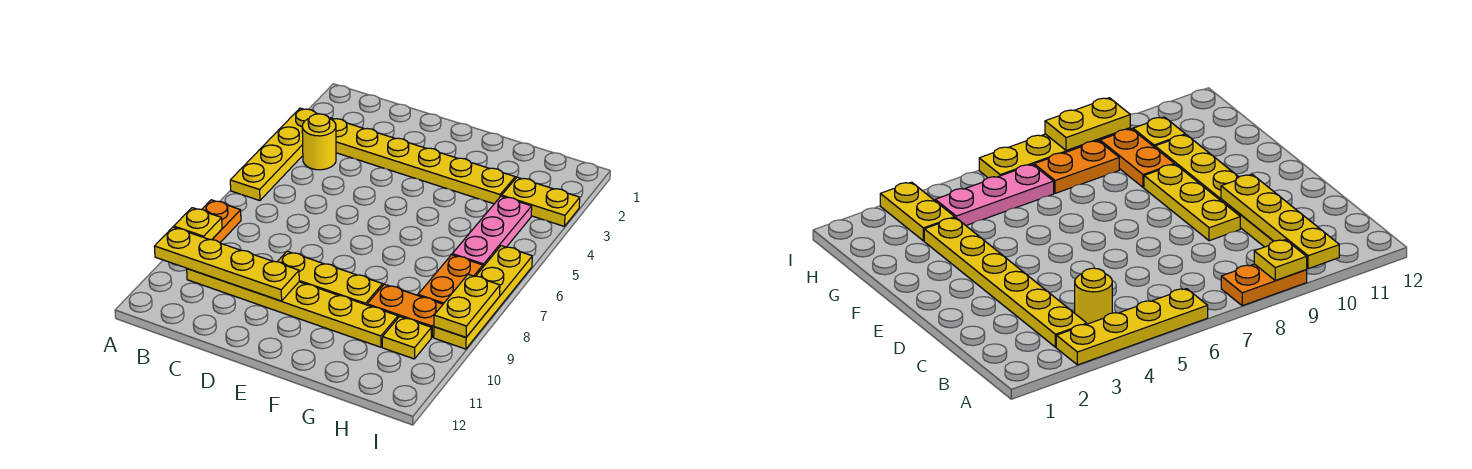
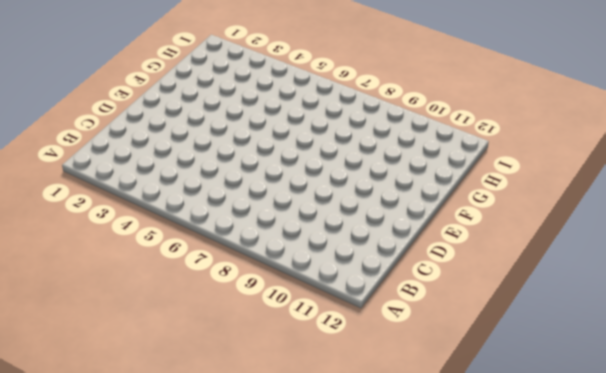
none -> yellow plate A3:A6 level 1
none -> orange plate A8:A9 level 1
none -> yellow plate B3:G3 level 1

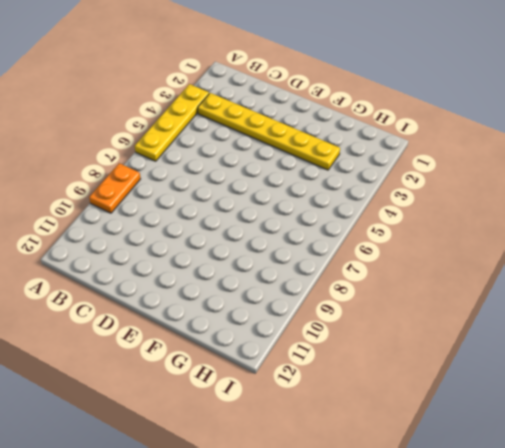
none -> yellow round brick B4 level 1
none -> yellow plate B10:G10 level 1
none -> yellow plate D9:F9 level 1

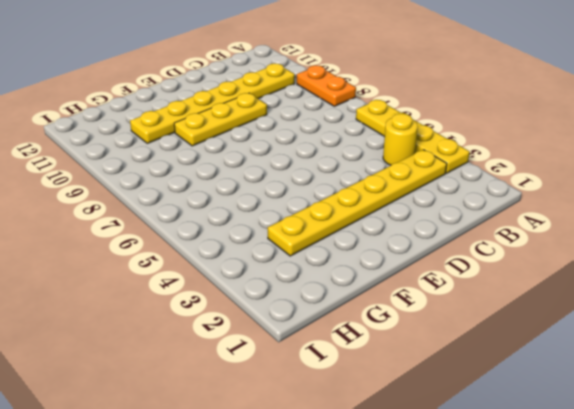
none -> orange plate G9:H9 level 1
none -> yellow plate H3:I3 level 1
none -> pink plate H4:H6 level 1

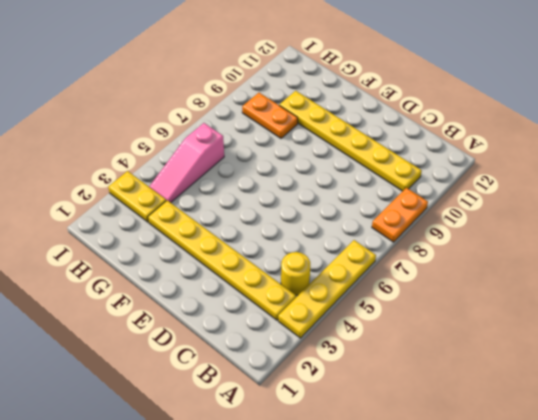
pink slope H4:H6 level 1 top 6 -> pink plate H4:H6 level 1
none -> yellow plate D9:F9 level 1
none -> orange plate H7:H8 level 1
none -> yellow plate H10 level 1

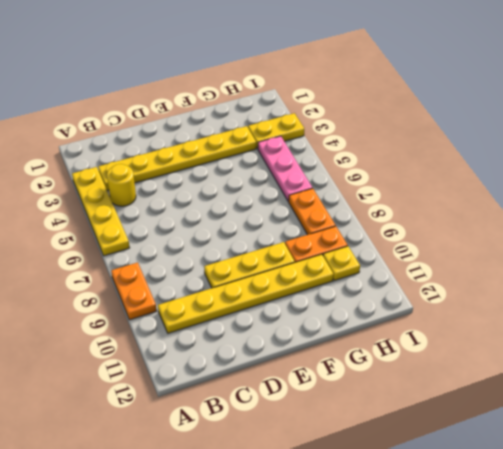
none -> yellow plate I6:I9 level 1
none -> yellow plate A9 level 2
none -> yellow plate A10:D10 level 2

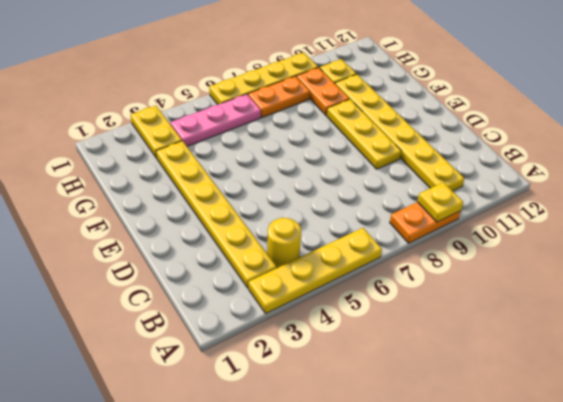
none -> yellow plate A10:D10 level 2
none -> yellow plate I8:I9 level 2

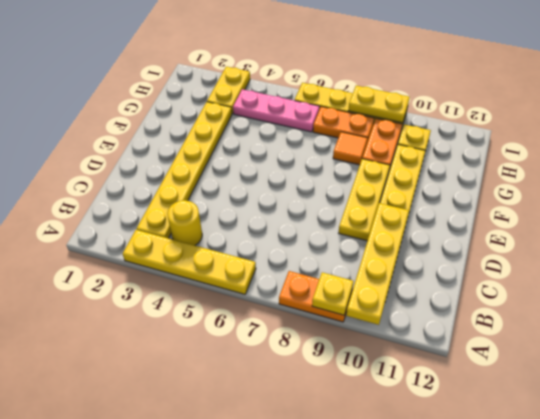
orange tile G8 level 1 -> none

